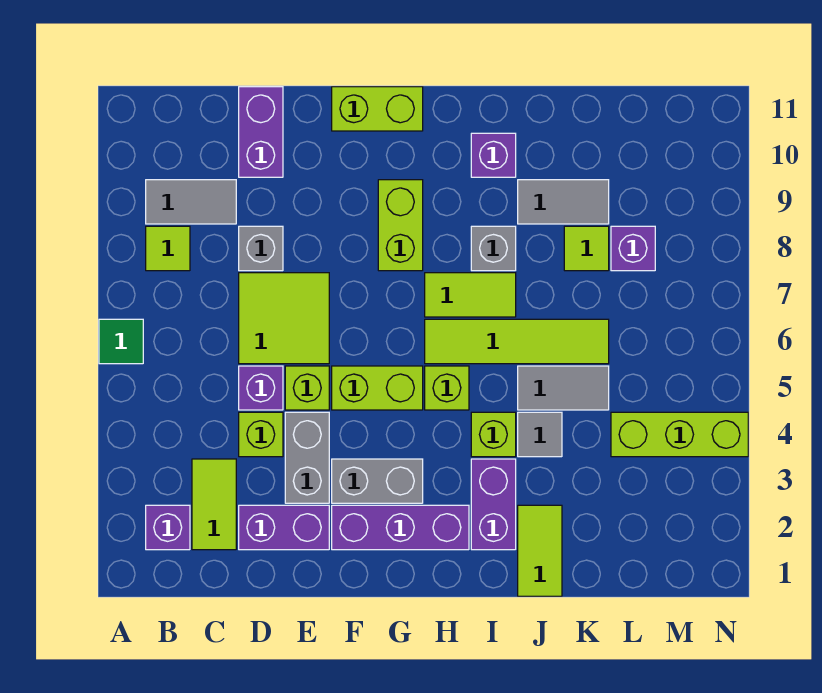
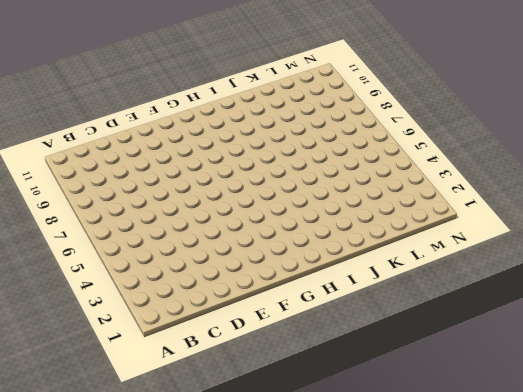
none -> green tile A6 level 1
none -> purple brick B2 level 1
none -> lime tile B8 level 1
none -> grey tile B9:C9 level 1

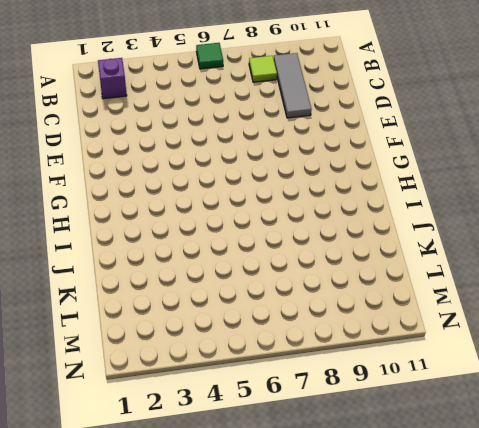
grey tile B9:D9 level 1 -> grey tile B9:C9 level 1
none -> lime tile C2:C3 level 1
none -> purple brick D2:E2 level 1
none -> lime brick D4 level 1
none -> purple brick D5 level 1

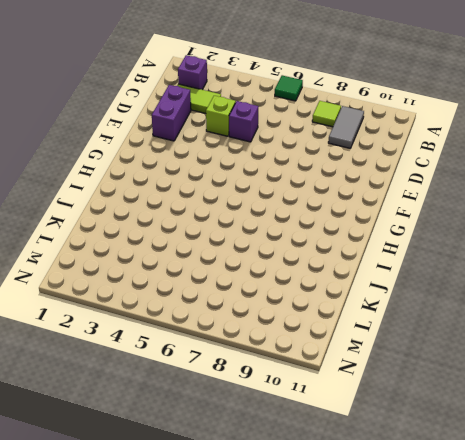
none -> lime tile D6:E7 level 1
none -> grey brick D8 level 1
none -> purple brick D10:D11 level 1
none -> grey brick E3:E4 level 1

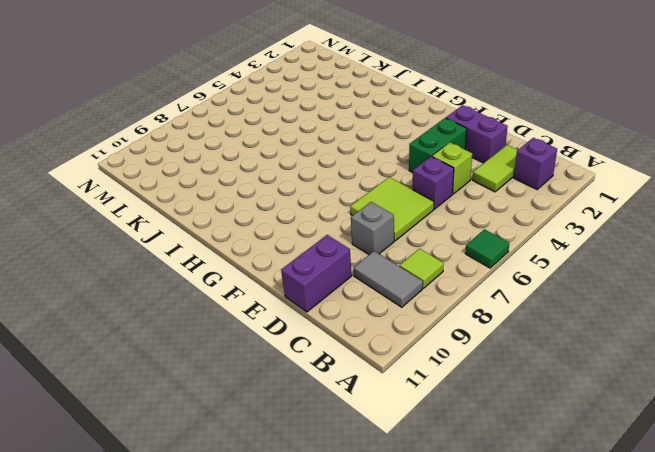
green brick E3:E4 level 1 -> grey brick E3:E4 level 1
none -> lime brick E5 level 1
none -> purple brick F2:H2 level 1
none -> grey brick F3:G3 level 1
none -> lime brick F5:G5 level 1

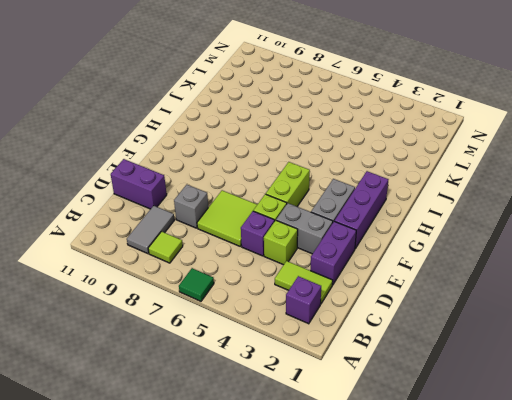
none -> lime brick F11:G11 level 1
none -> lime brick G8:G9 level 1
none -> lime brick H5 level 1
none -> lime tile H6:K6 level 1

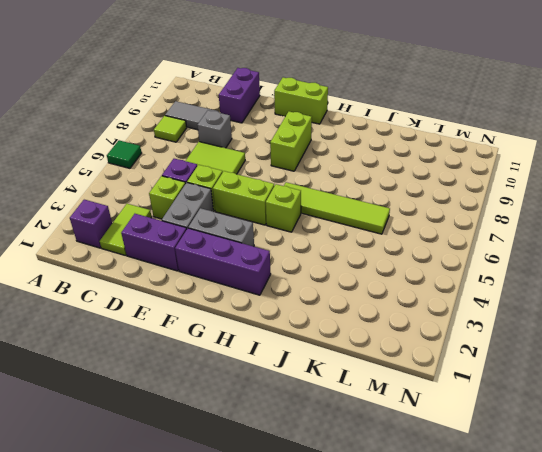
none -> lime tile H7:I7 level 1
none -> purple brick I2:I3 level 1
none -> lime brick I4 level 1
none -> grey brick I8 level 1

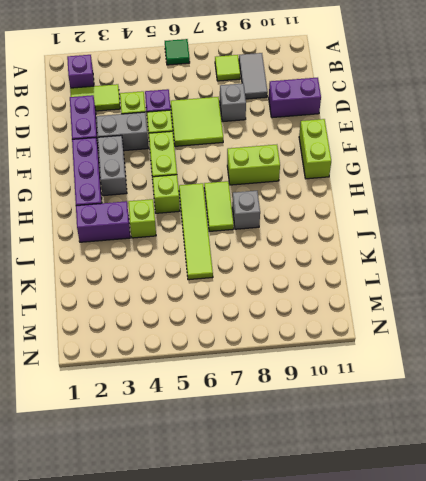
none -> purple brick I10 level 1
none -> lime tile J1:J2 level 1
none -> grey tile J4 level 1
none -> grey tile J5:K5 level 1

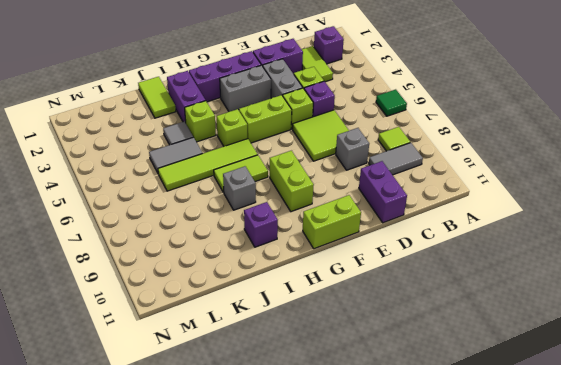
none -> grey tile J9:K9 level 1
none -> lime tile K8 level 1
none -> lime brick L4:N4 level 1
none -> purple brick L8 level 1

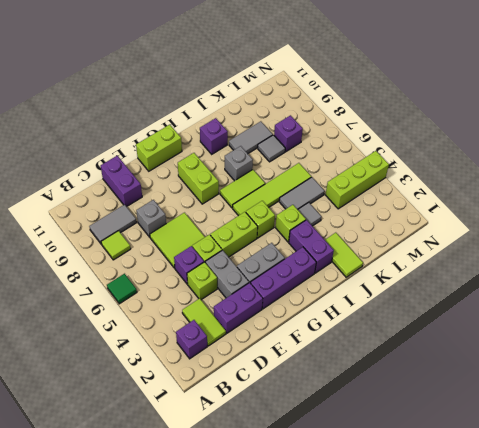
grey tile K8 level 1 -> lime tile K8 level 1

